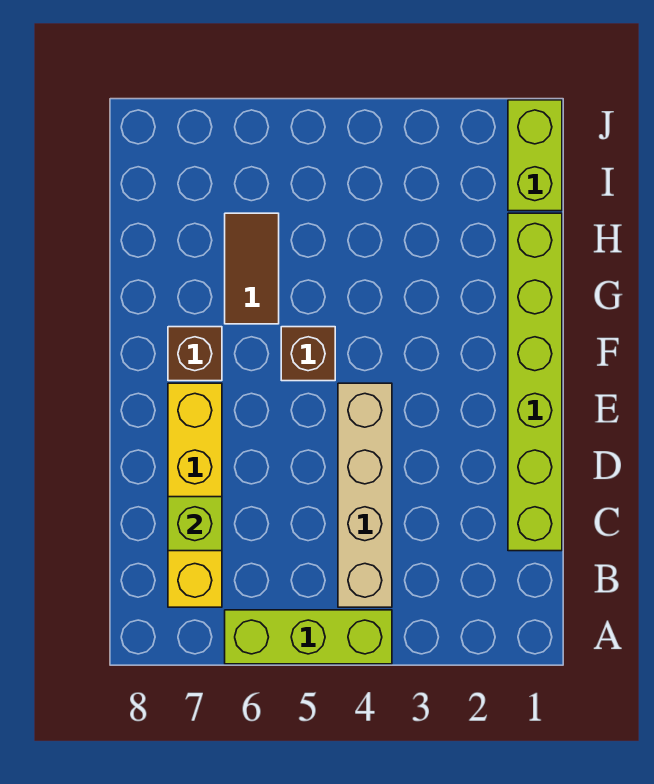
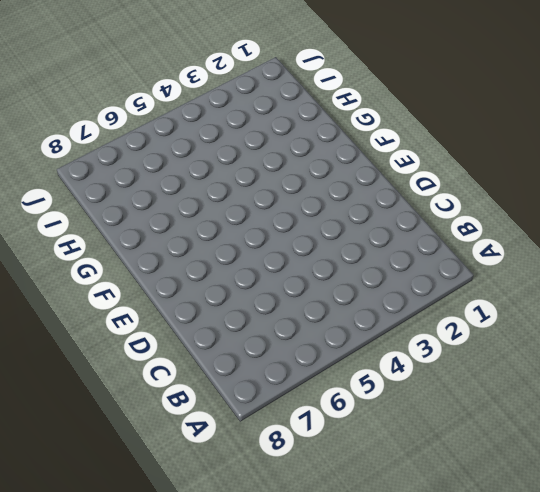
none -> lime brick A4:A6 level 1
none -> tan brick B4:E4 level 1

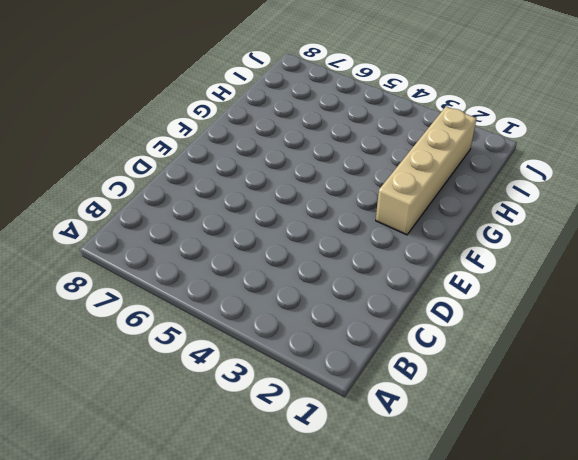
tan brick F2:I2 level 1 -> tan brick B4:E4 level 1
none -> lime brick A4:A6 level 1
none -> yellow brick B7:E7 level 1

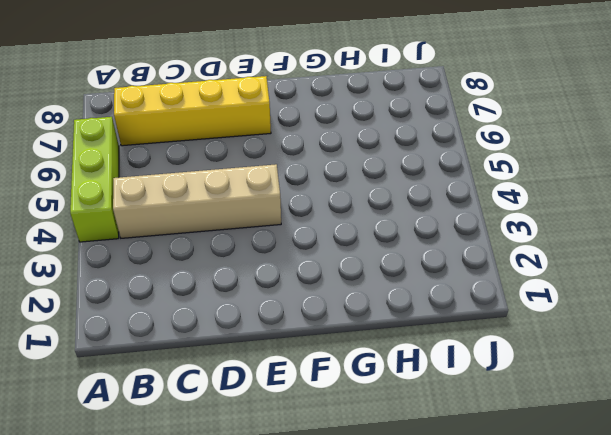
none -> lime brick C1:H1 level 1
none -> brown brick F5 level 1

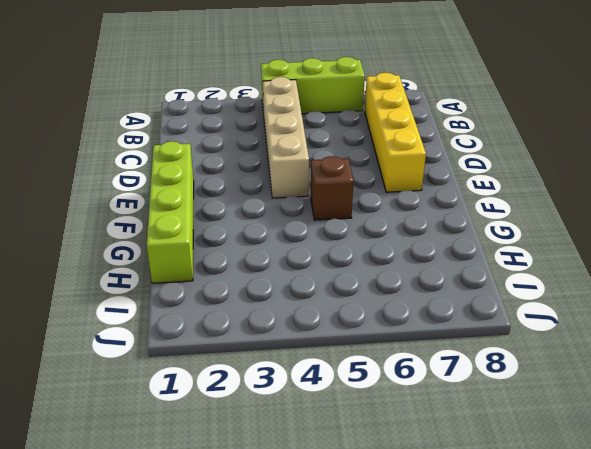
lime brick E1:H1 level 1 -> lime brick C1:H1 level 1
none -> brown brick F7 level 1
none -> brown tile G6:H6 level 1

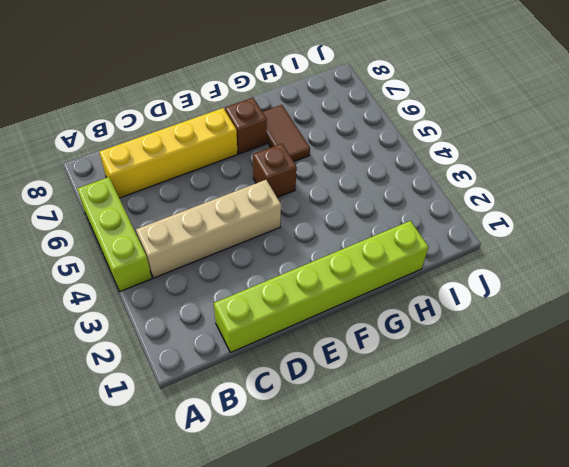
brown tile G6:G7 level 1 -> brown tile G6:H6 level 1
none -> lime brick I1:J1 level 1
none -> lime brick C7 level 2

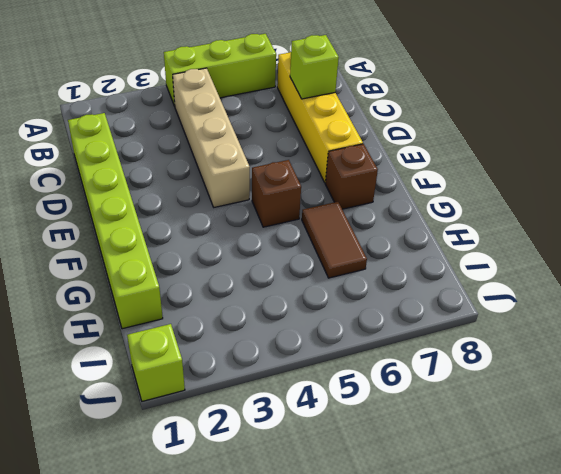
lime brick J1 level 1 -> lime brick I1:J1 level 1

